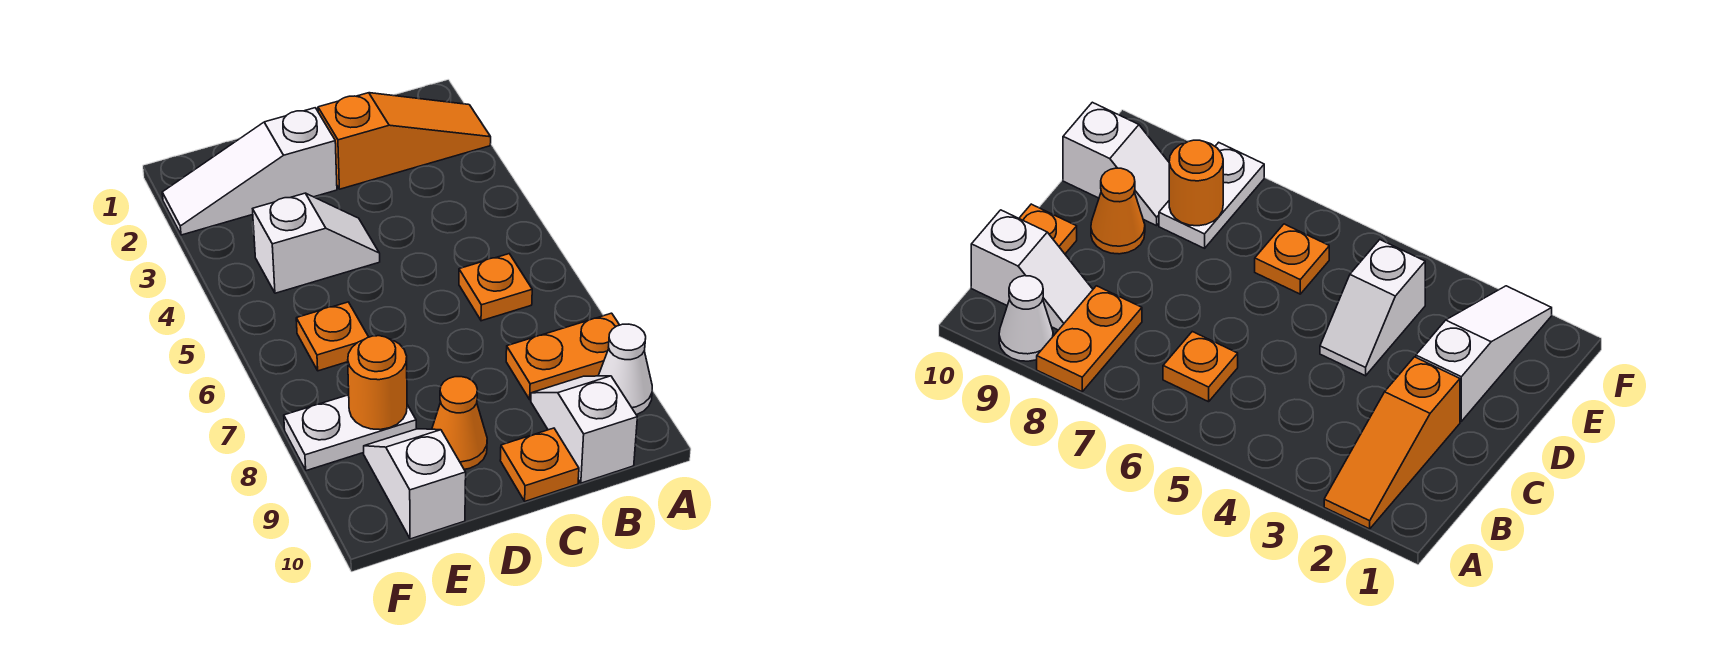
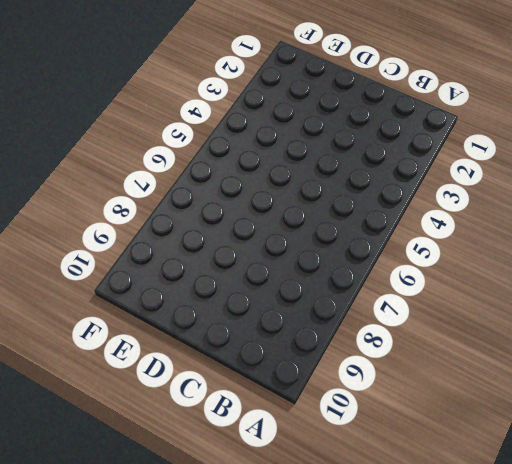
none -> orange slope A2:C2 level 1 top C
none -> orange plate A8:B8 level 1
none -> white cone A9 level 1

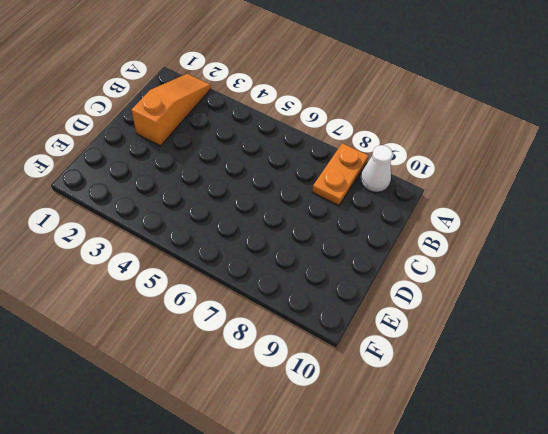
none -> orange plate B6 level 1
none -> white slope B9:B10 level 1 top 10
none -> orange plate C10 level 1

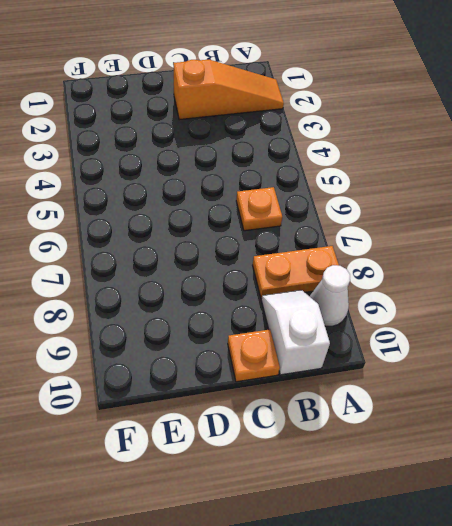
none -> white slope D2:F2 level 1 top D
none -> white slope D4:E4 level 1 top E
none -> orange cone D9 level 1

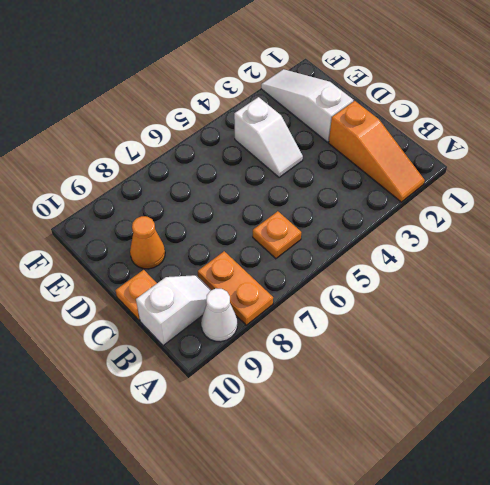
none -> orange plate E6 level 1
none -> white plate E8:F8 level 1
none -> white slope E9:E10 level 1 top 10

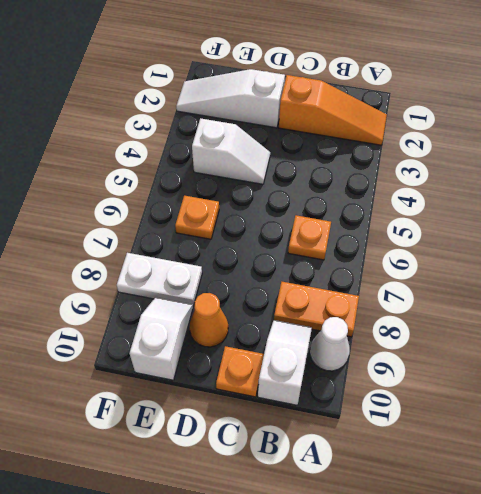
none -> orange round brick E8 level 2

